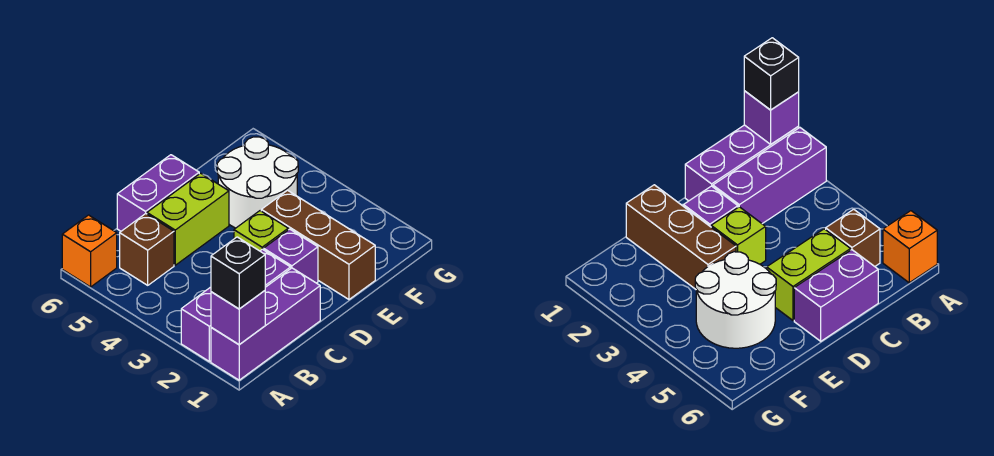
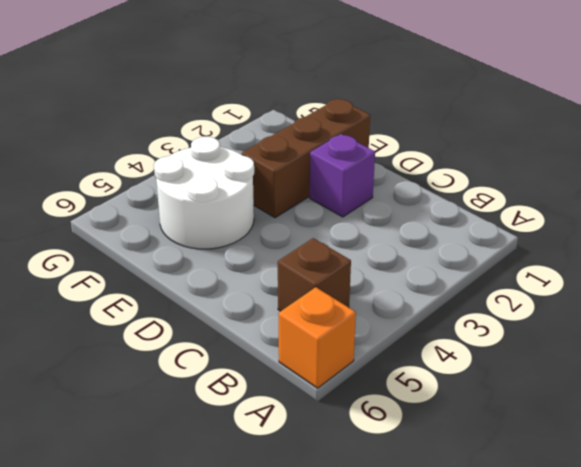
none -> purple brick A1:C1 level 1
none -> purple brick A2:C2 level 1
none -> lime brick C5:D5 level 1

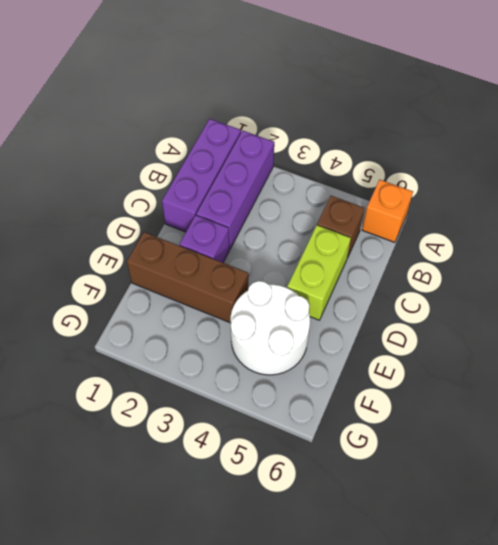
none -> purple brick C6:D6 level 1
none -> lime brick D3 level 1
none -> purple brick A1 level 2

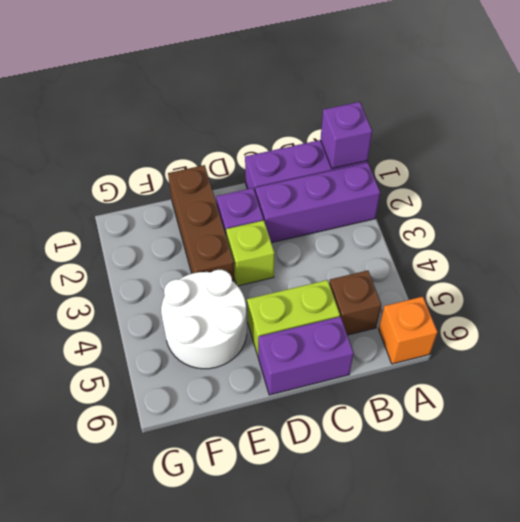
none -> black brick A1 level 3

